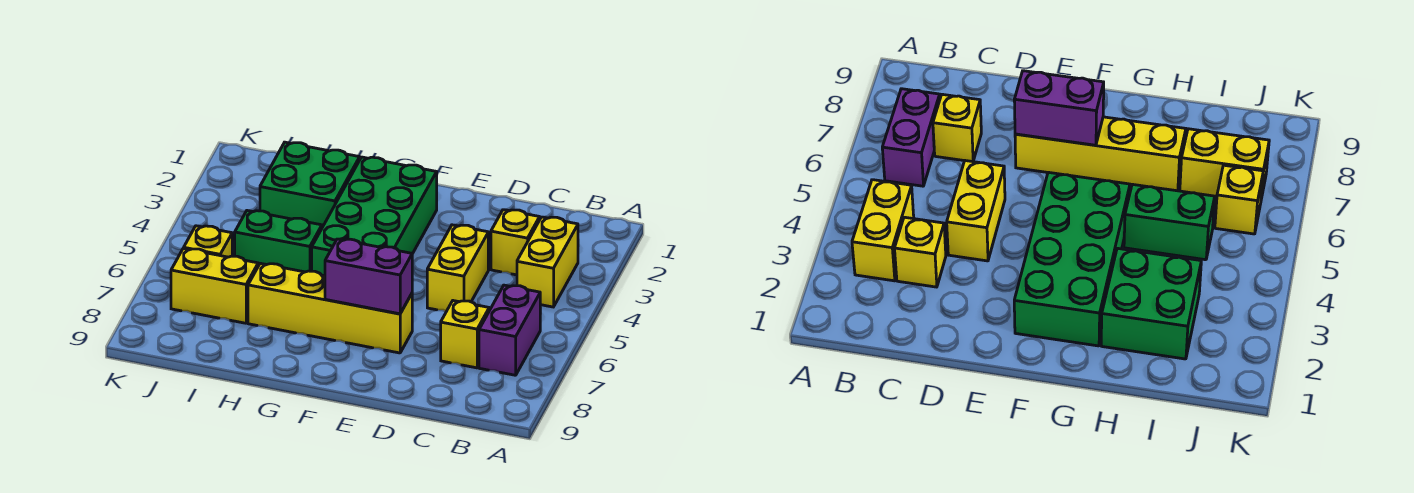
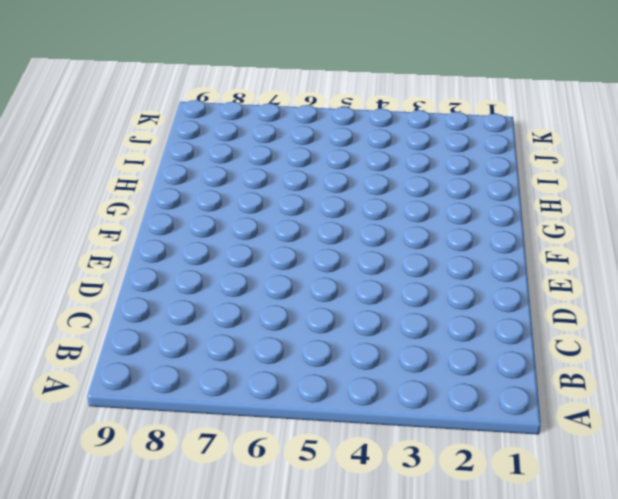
none -> yellow brick B3:B4 level 1
none -> purple brick B6:B7 level 1
none -> yellow brick C3 level 1

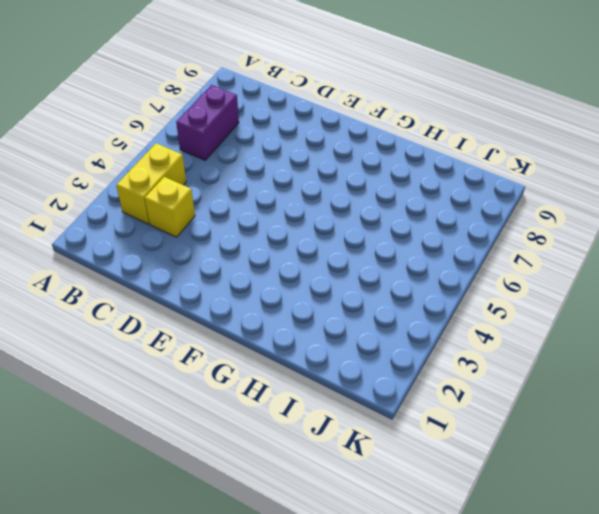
none -> yellow brick C7 level 1
none -> yellow brick D4:D5 level 1
none -> yellow brick E7:H7 level 1

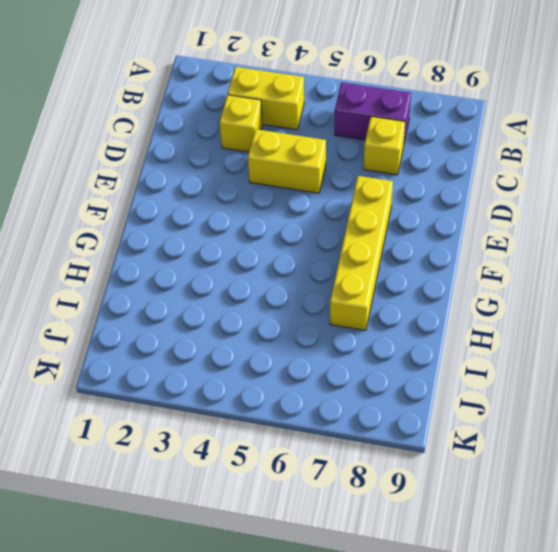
none -> green brick F2:G5 level 1
none -> green brick H2:I3 level 1
none -> green brick H5:I5 level 1

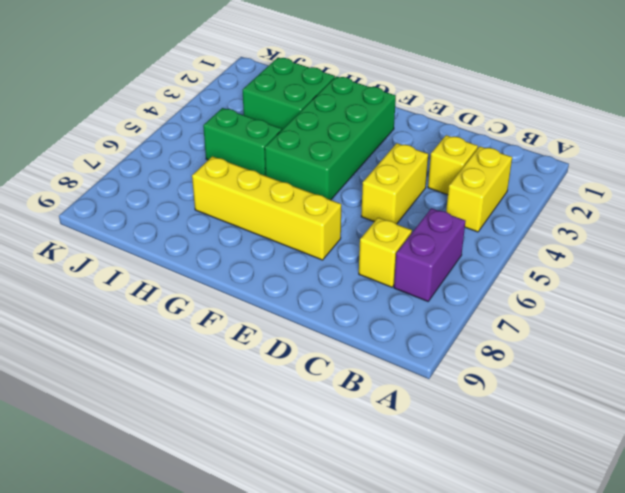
none -> yellow brick I7:J7 level 1
none -> yellow brick J6 level 1
none -> purple brick E7:F7 level 2

